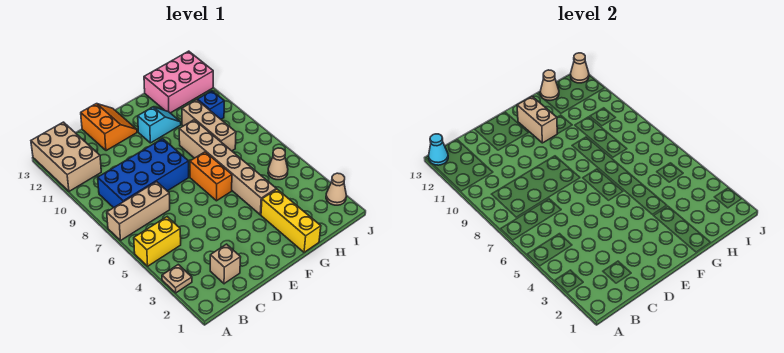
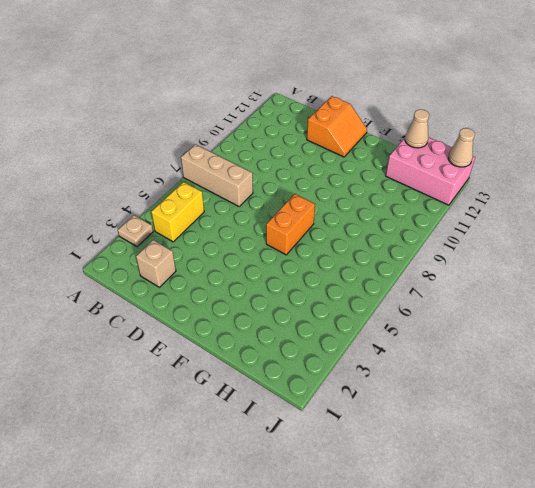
yellow brick B4:B5 level 1 -> yellow brick A5:B5 level 1
none -> tan brick A11:B13 level 1
none -> blue brick B8:E9 level 1
none -> cyan slope F11:G11 level 1 top F

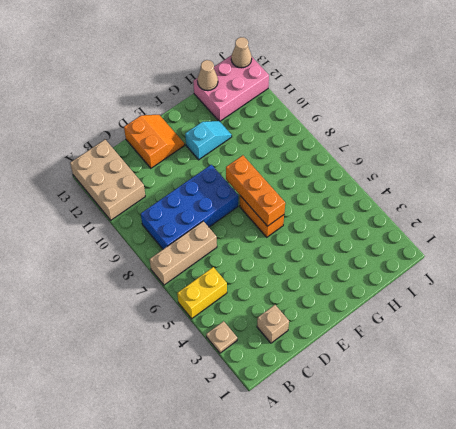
orange brick F6:F8 level 2 -> none
none -> yellow brick G1:G3 level 1
none -> tan brick G4:G9 level 1
none -> tan brick H8:H10 level 1

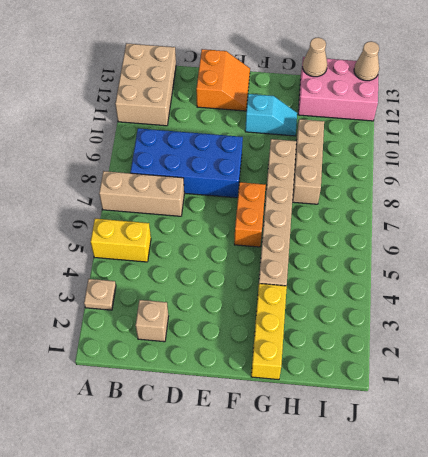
none -> tan cone I5 level 1
none -> blue brick I10 level 1
none -> tan cone J2 level 1

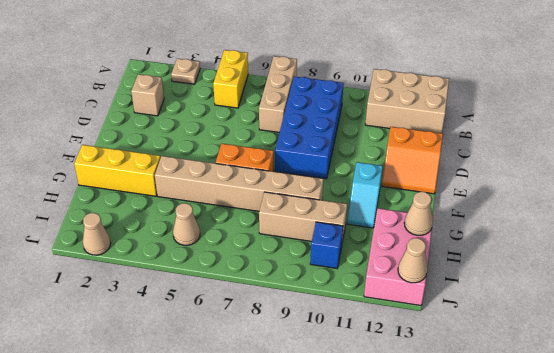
none -> cyan cone A13 level 2
none -> tan brick F11:F12 level 2

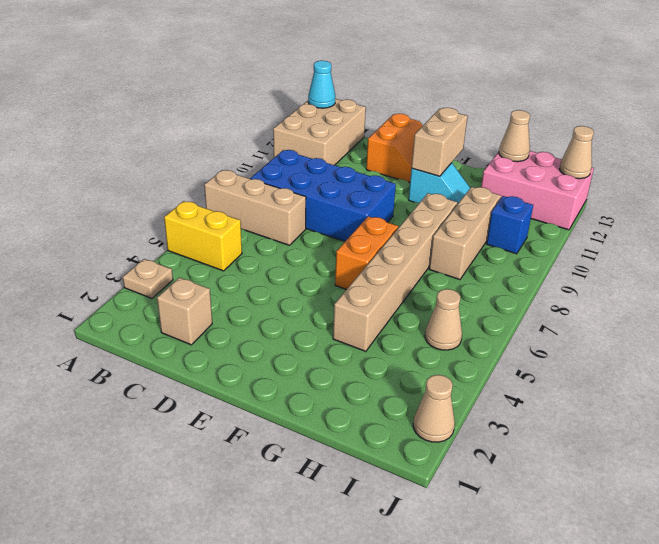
none -> yellow brick G1:G3 level 1

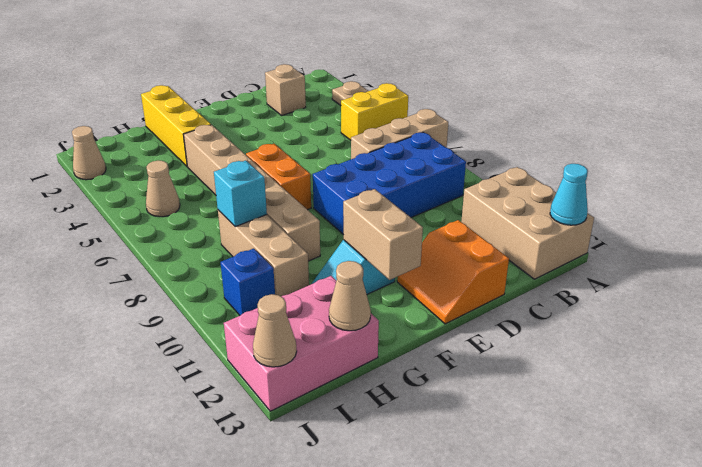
cyan brick H8 level 2 -> none

